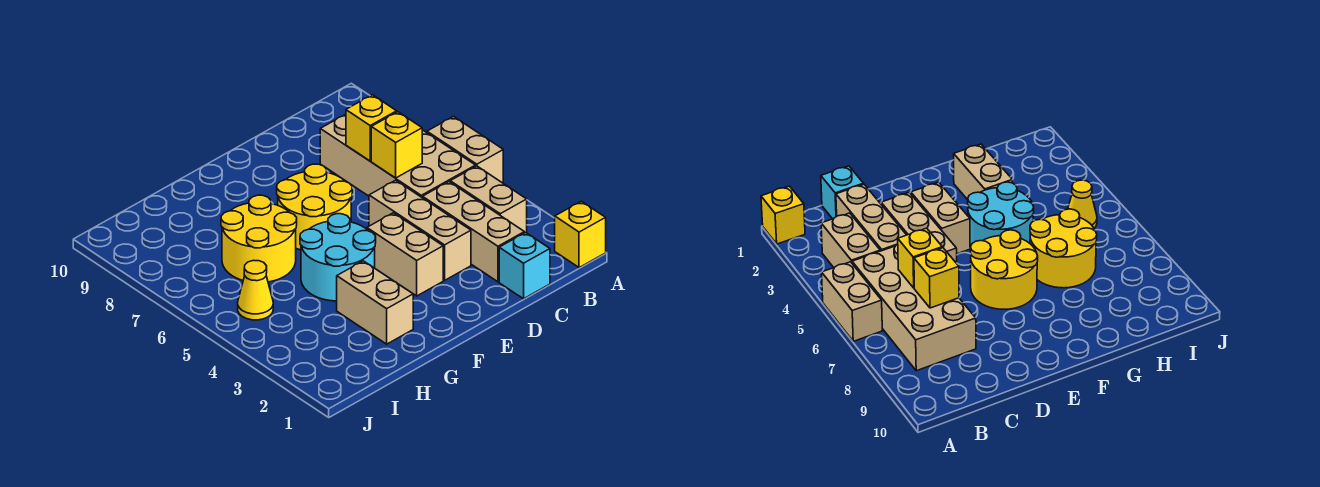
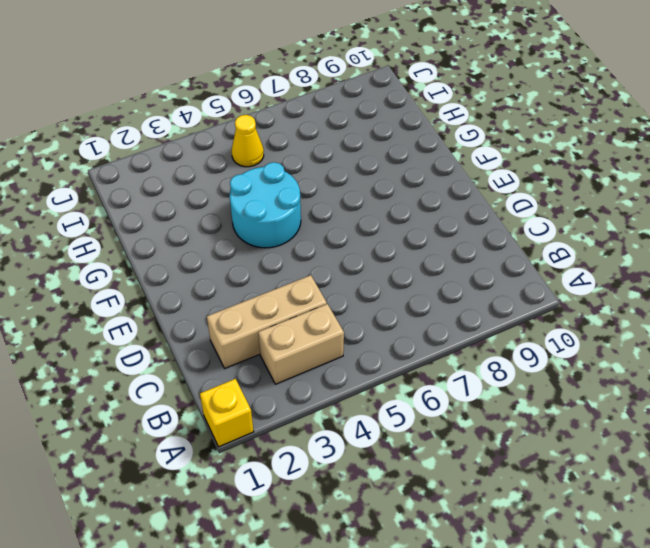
none -> tan brick A5:A6 level 1
none -> tan brick B5:C8 level 1
none -> cyan brick C1 level 1

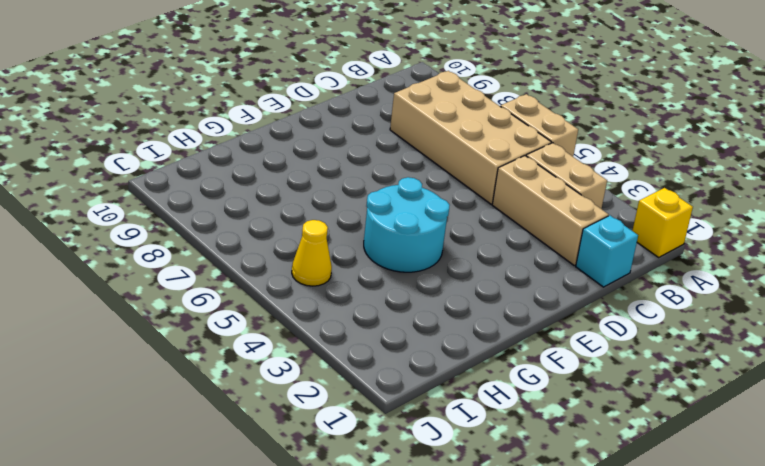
none -> tan brick D3:D5 level 1
none -> tan brick E3:E4 level 1
none -> yellow round brick E6:F7 level 1

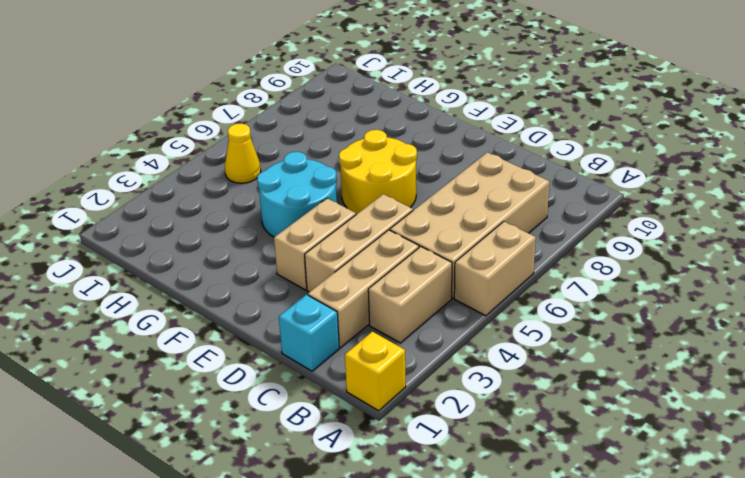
none -> tan brick G2:G3 level 1
none -> yellow round brick G6:H7 level 1
none -> yellow brick C6 level 2

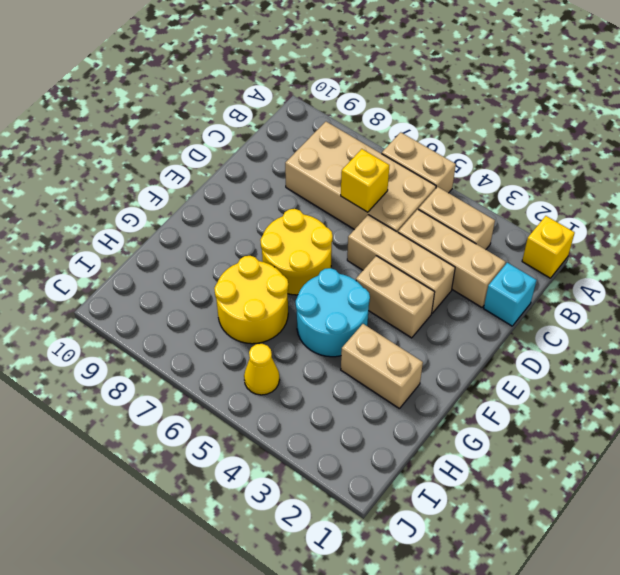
none -> yellow brick C7 level 2

